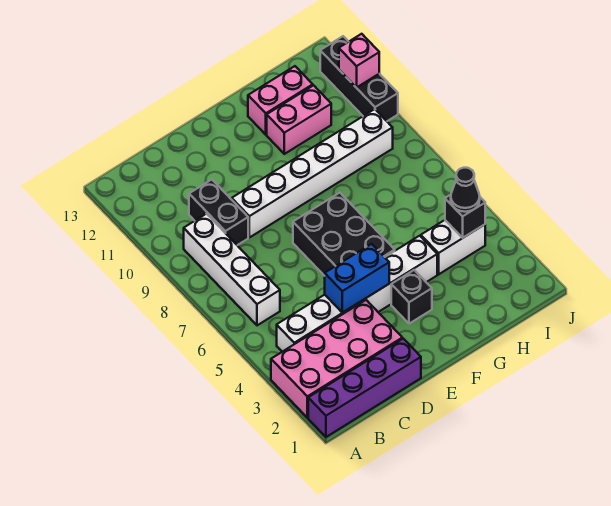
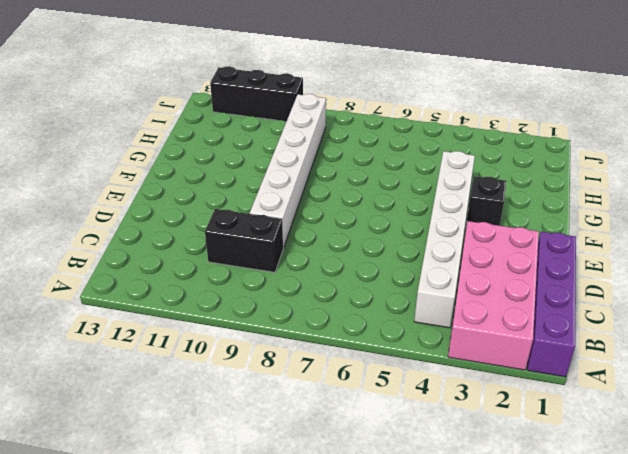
none -> white brick B6:B9 level 1
none -> black brick E5:F7 level 1
none -> pink brick G11:H11 level 1

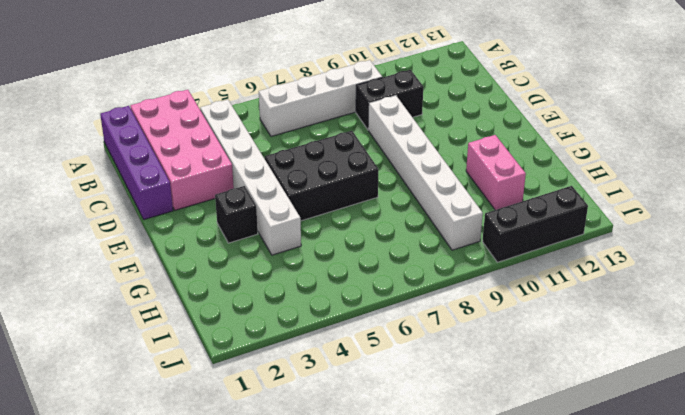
none -> pink brick G12:H12 level 1
none -> white brick H4:I4 level 1
none -> blue brick D4:E4 level 2

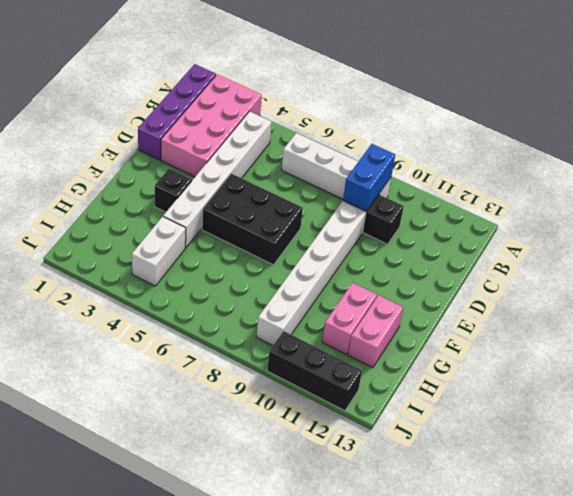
blue brick B9:C9 level 2 -> blue brick D4:E4 level 2
none -> black brick I4 level 2
none -> pink brick J11 level 2
none -> black cone I4 level 3

